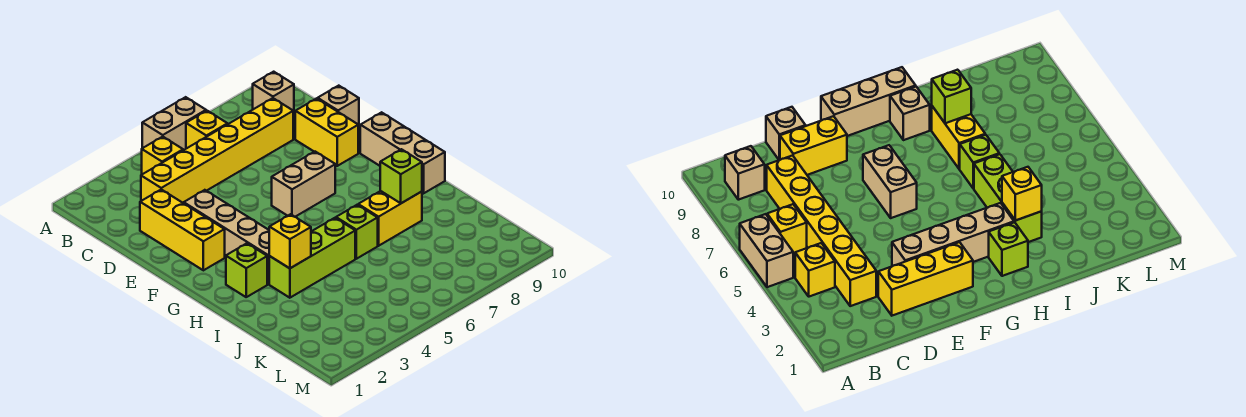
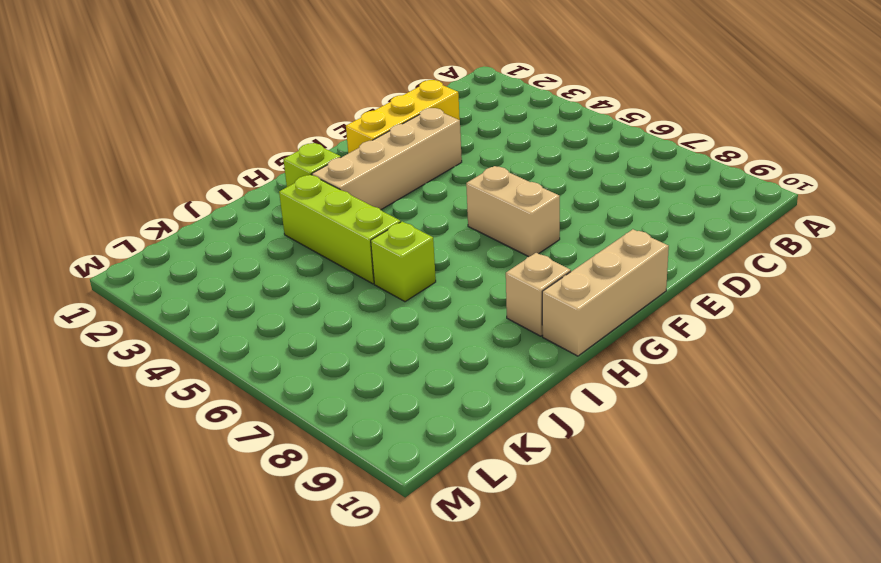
none -> tan brick A5:A6 level 1
none -> yellow brick B4 level 1
none -> yellow brick B6 level 1

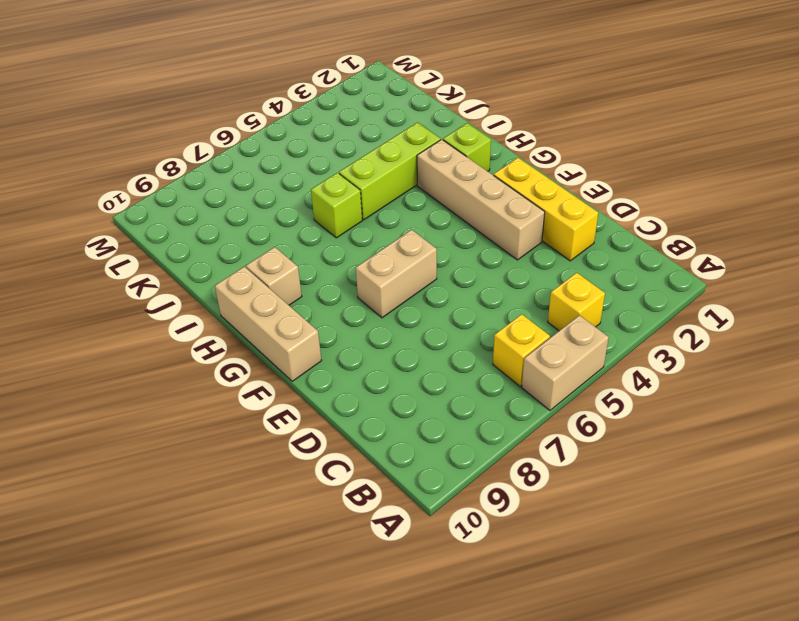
none -> tan brick B9 level 1
none -> yellow brick C3:C8 level 1
none -> yellow brick D9:E9 level 1

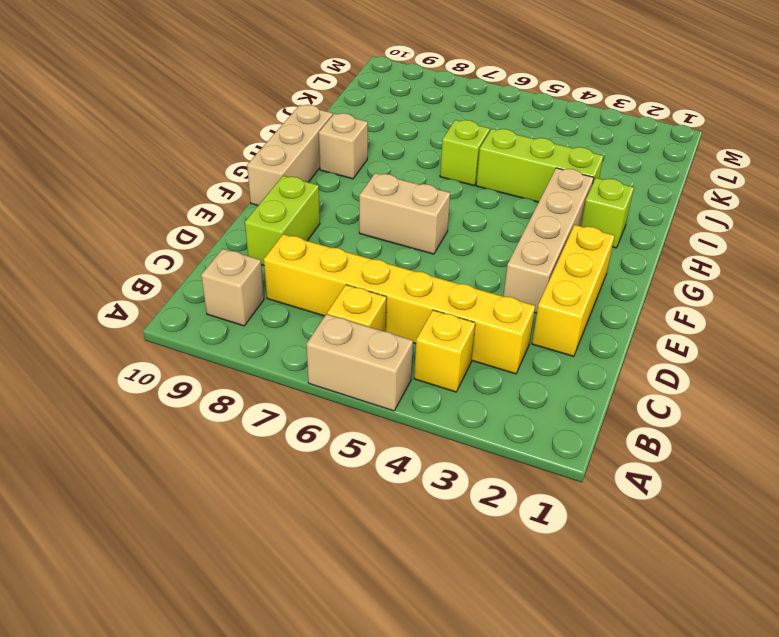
lime brick D9:E9 level 1 -> yellow brick D9:E9 level 1
none -> tan brick D10 level 1
none -> yellow brick I7:I8 level 1
none -> yellow brick I3 level 2

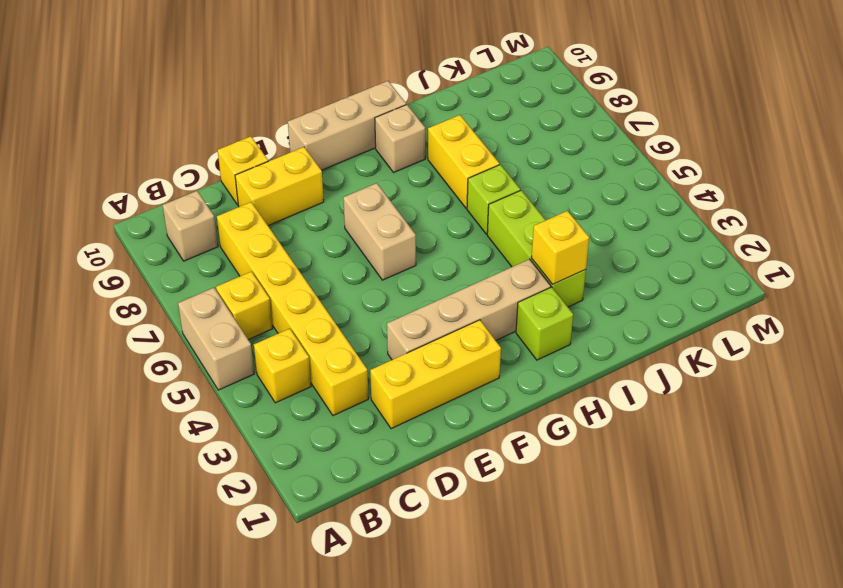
yellow brick D10 level 1 -> tan brick D10 level 1
none -> lime brick I8 level 2

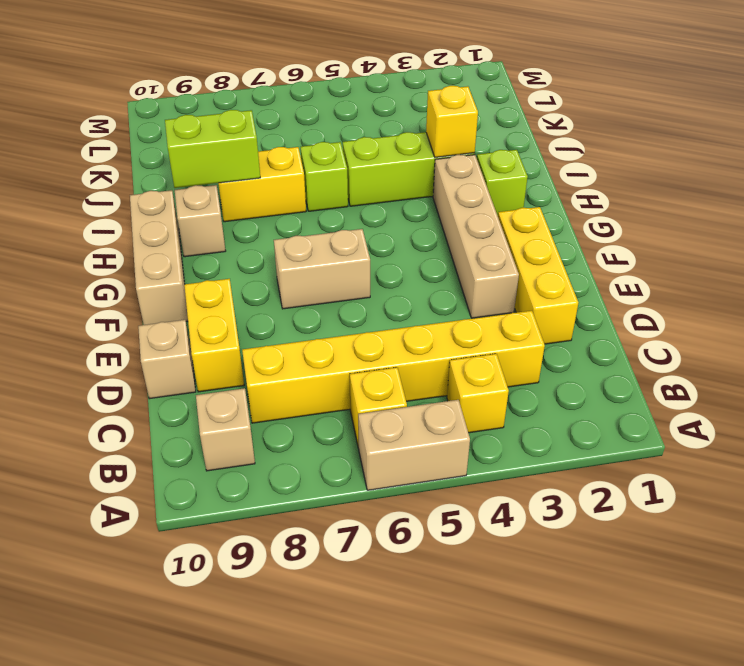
lime brick I8:I9 level 2 -> lime brick I8 level 2

